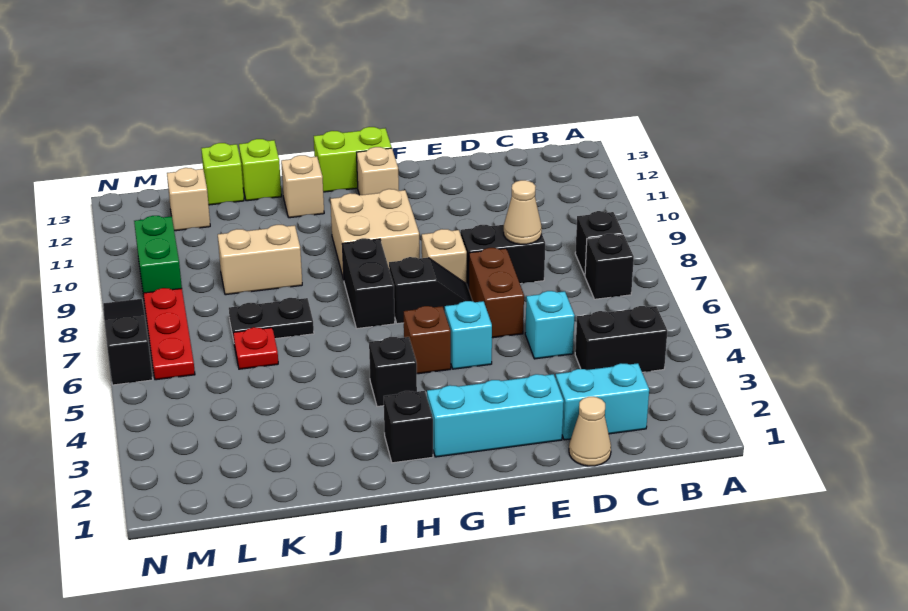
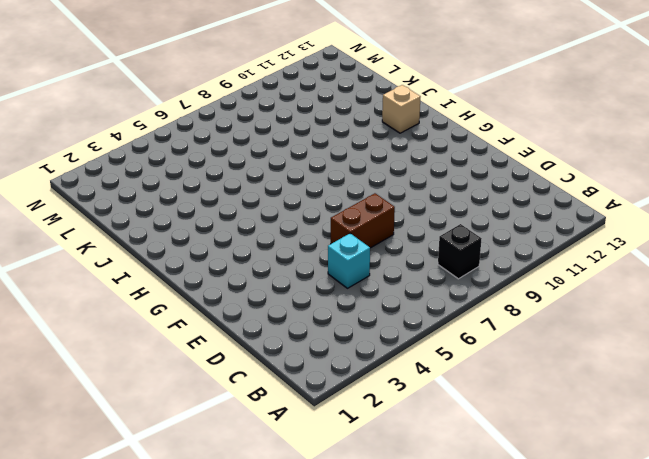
none -> black brick B4:C4 level 1
none -> black brick B7 level 1
none -> cyan brick C2:D2 level 1
none -> tan cone D1 level 1

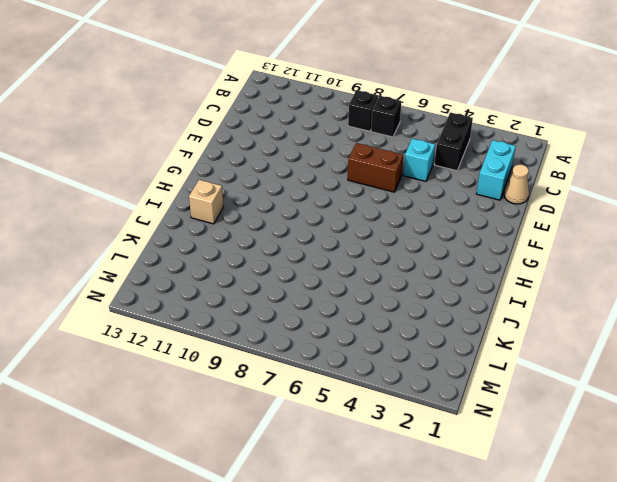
none -> black brick D8:E8 level 1
none -> cyan brick E2:G2 level 1
none -> cyan brick F5 level 1
none -> black slope F7:G7 level 1 top G

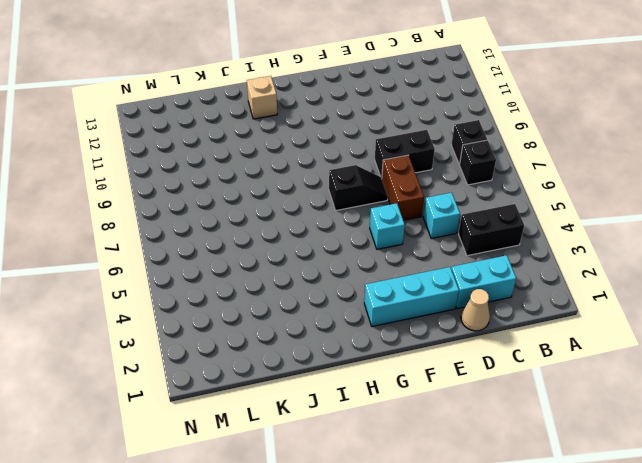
none -> tan brick F8 level 1
none -> brown brick G5 level 1
none -> tan brick G9:H10 level 1
none -> tan brick G12 level 1

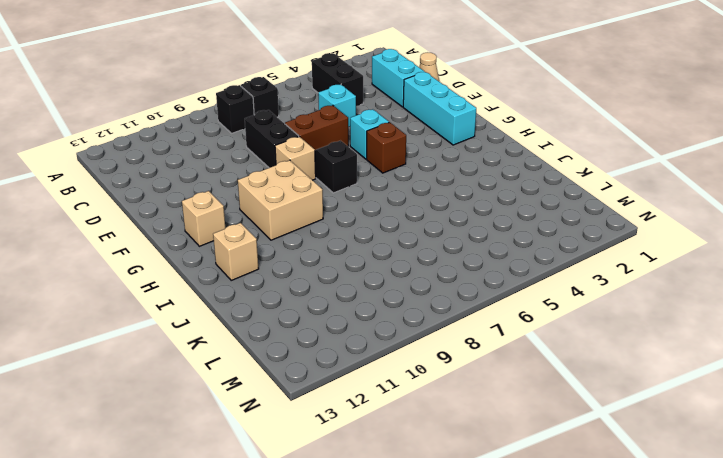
none -> lime brick G13:H13 level 1
none -> black brick H2 level 1
none -> black brick H4 level 1
none -> black brick H7:H8 level 1

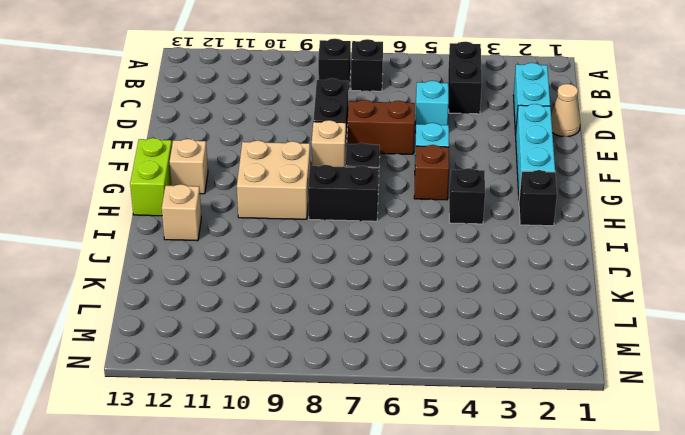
none -> black plate J7:K7 level 1
none -> tan brick J9:K9 level 1
none -> lime brick J13 level 1
none -> red plate K6 level 1

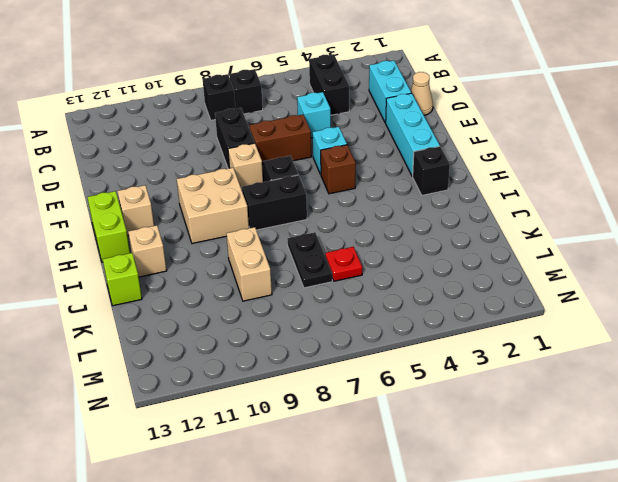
none -> black brick H4 level 1
none -> lime brick K13 level 1
none -> tan brick L12 level 1
none -> red plate M6:M8 level 1

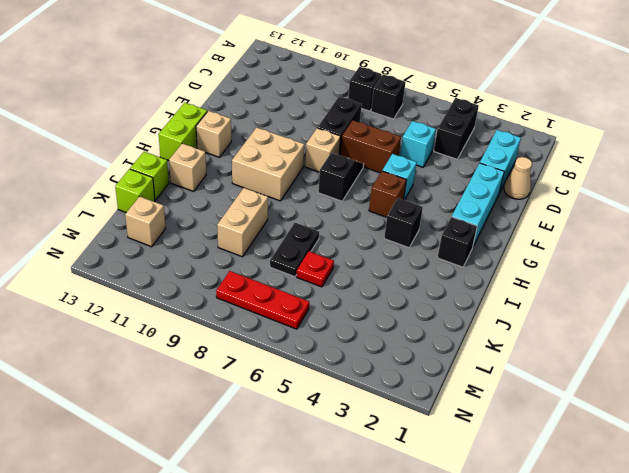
none -> black brick H7:H8 level 1
none -> green brick M9:M10 level 1
none -> black slope N6:N8 level 1 top 6
none -> tan cone D8 level 2

